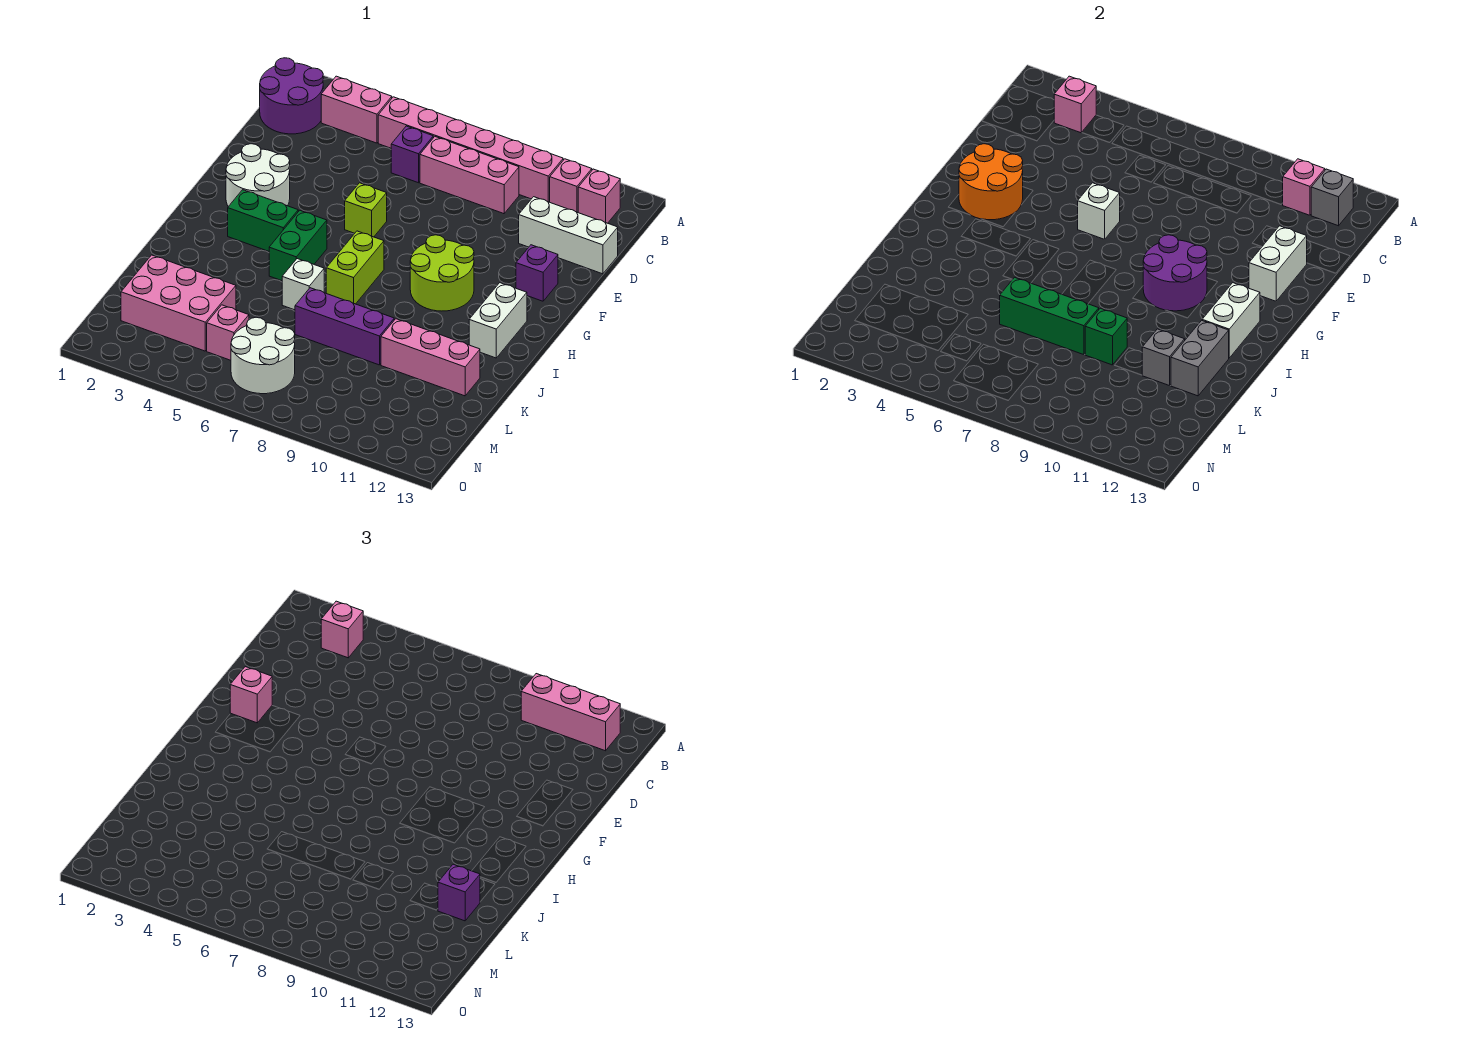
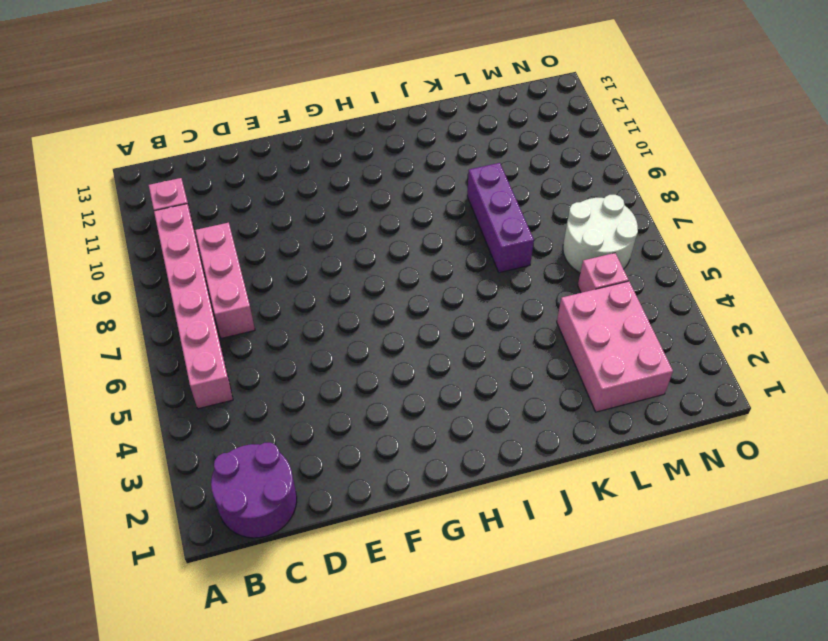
none -> pink brick B3:B4 level 1
none -> pink brick B12 level 1
none -> purple brick C6 level 1
none -> white brick D11:D13 level 1

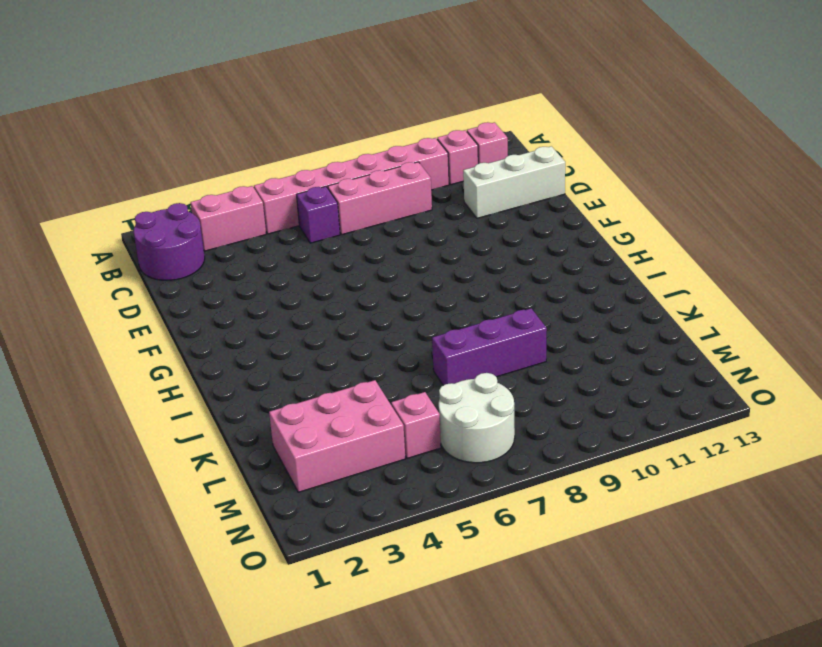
none -> white round brick F2:G3 level 1
none -> lime brick F6 level 1
none -> purple brick F12 level 1
none -> lime round brick G9:H10 level 1

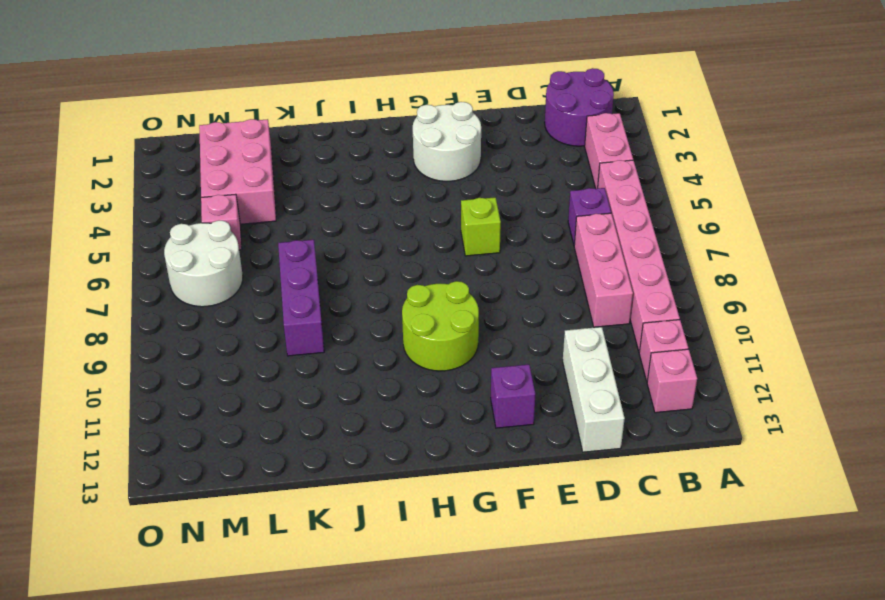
none -> green brick H3:H4 level 1
none -> green brick H5:I5 level 1
none -> lime brick H7:I7 level 1
none -> white brick H12:I12 level 1

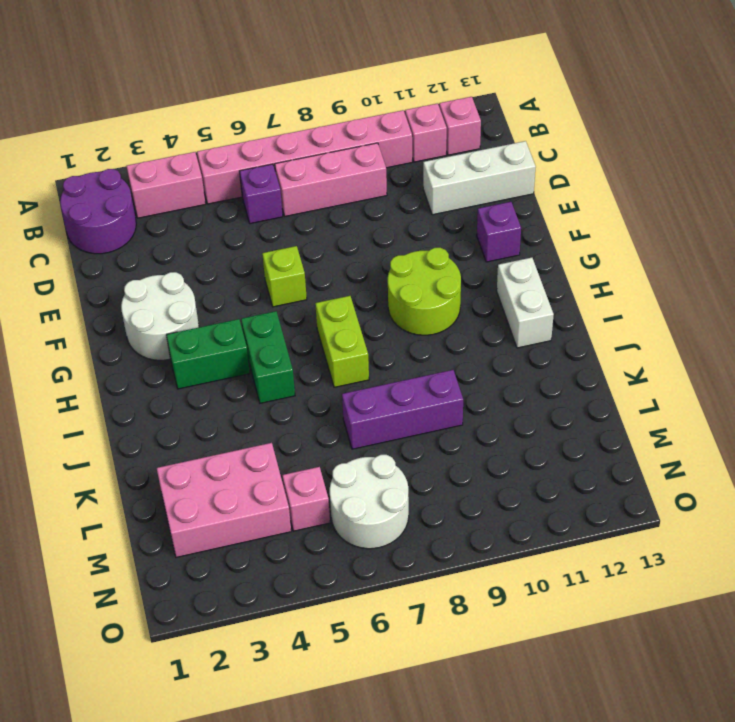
none -> white brick J6 level 1
none -> pink brick K10:K12 level 1
none -> pink brick B3 level 2
none -> pink brick B11 level 2

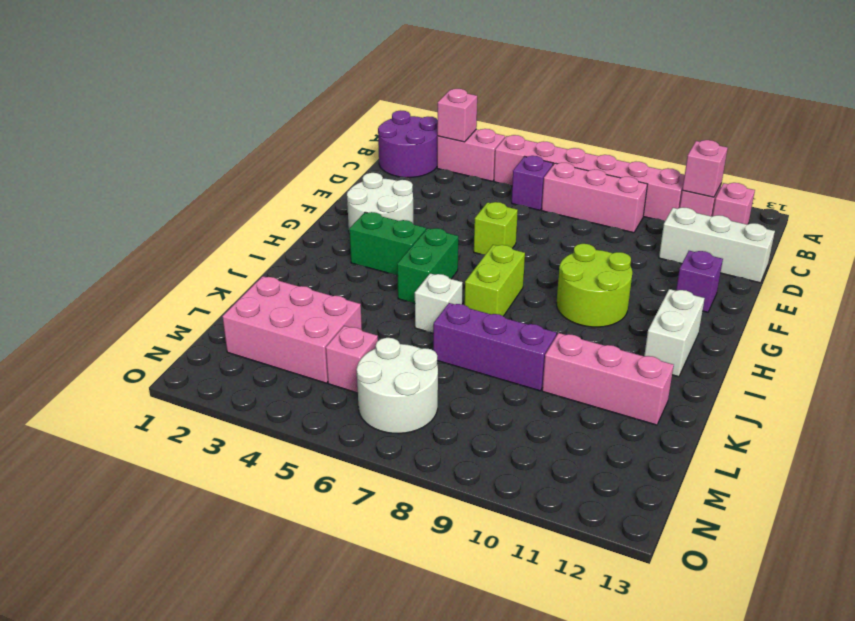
none -> grey brick B12 level 2
none -> white brick E12:F12 level 2
none -> orange round brick F2:G3 level 2
none -> white brick F6 level 2

